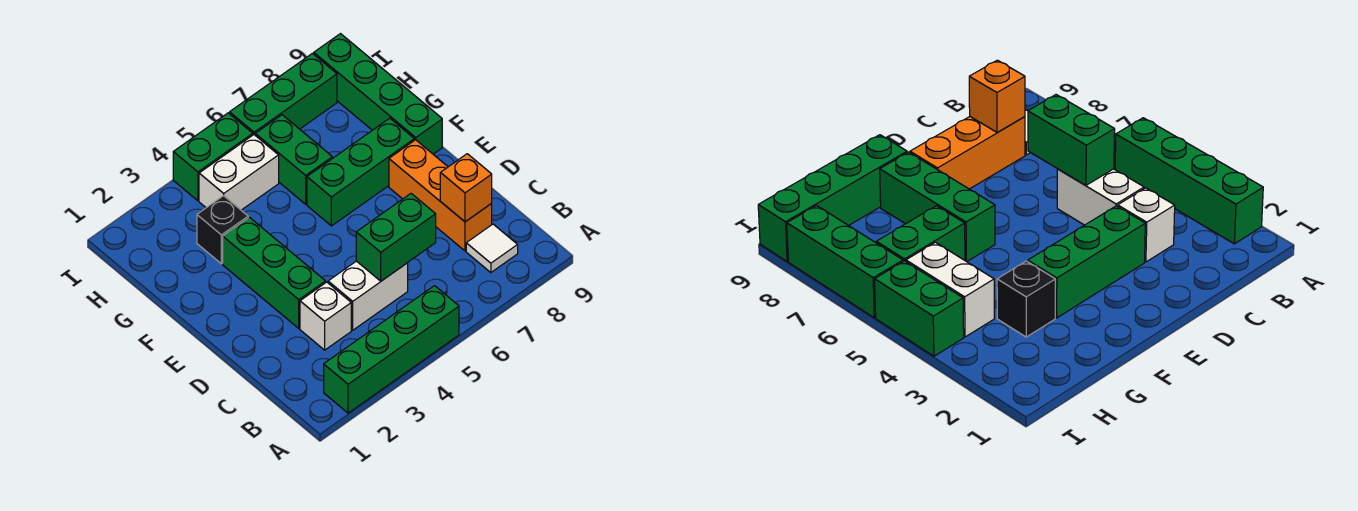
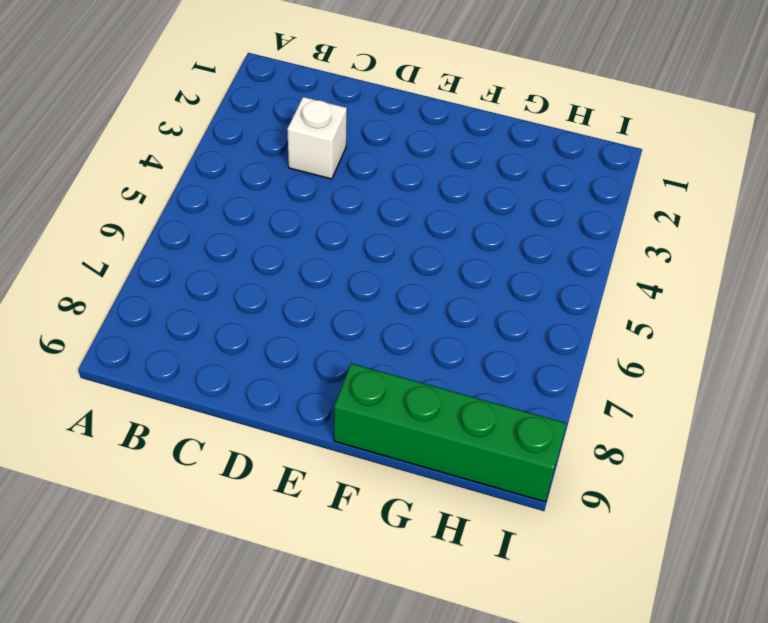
none -> green brick A2:A5 level 1
none -> white tile B8 level 1
none -> white brick C4:C5 level 1

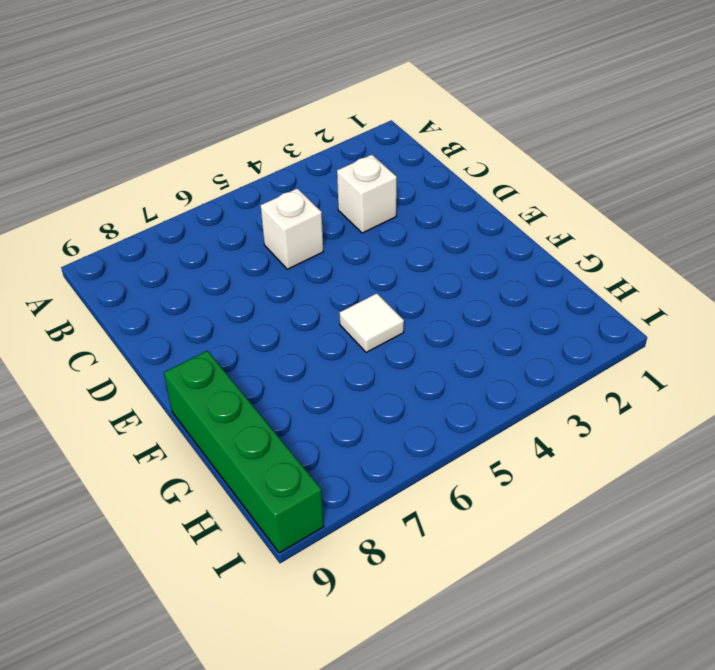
white brick C5 level 1 -> white brick C4:C5 level 1
white tile F5 level 1 -> white tile B8 level 1
none -> green brick A2:A5 level 1
none -> orange brick C8:E8 level 1
none -> green brick D3:F3 level 1

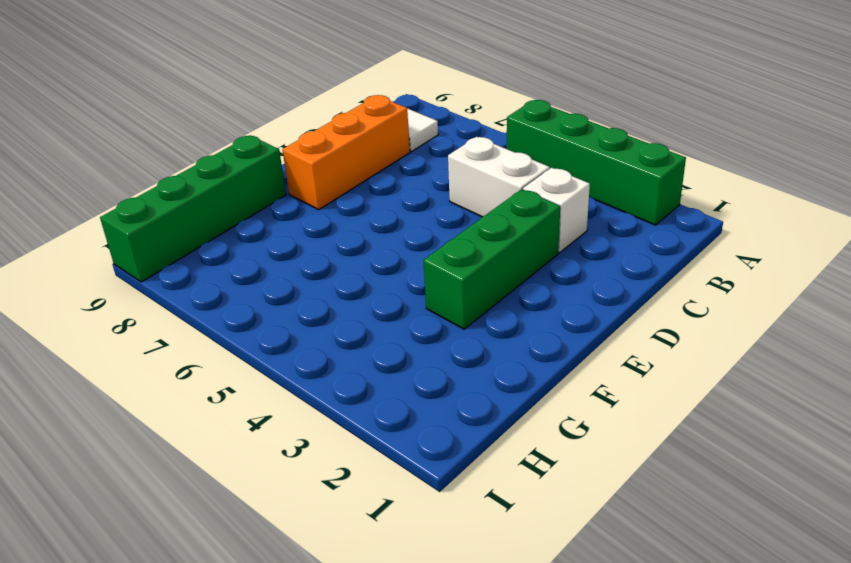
none -> green brick F6:F8 level 1
none -> black brick G3 level 1
none -> green brick G6:H6 level 1

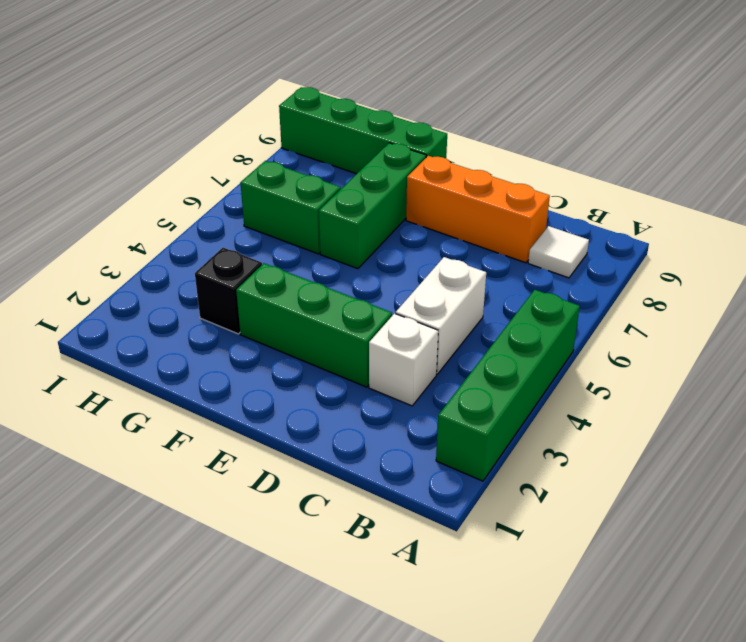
none -> white brick H4:H5 level 1
none -> green brick I4:I5 level 1
none -> green brick I6:I8 level 1

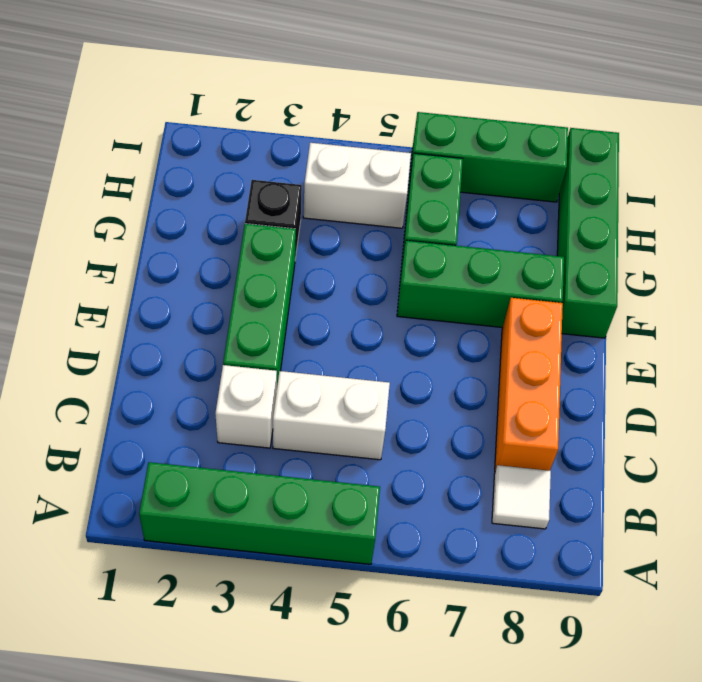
none -> green brick I4:I5 level 1
none -> green brick C5:C6 level 2
none -> orange brick C8 level 2

